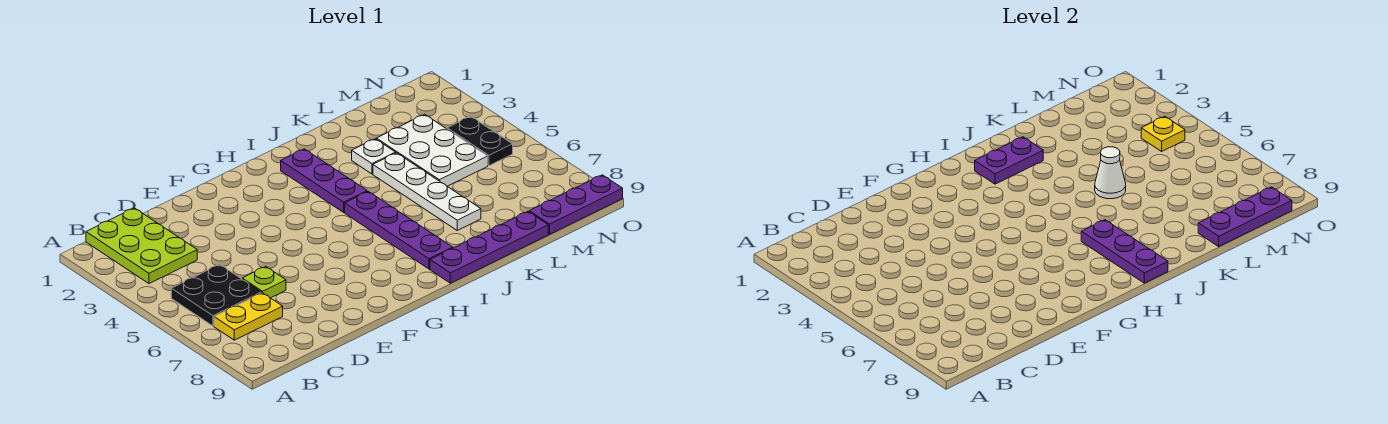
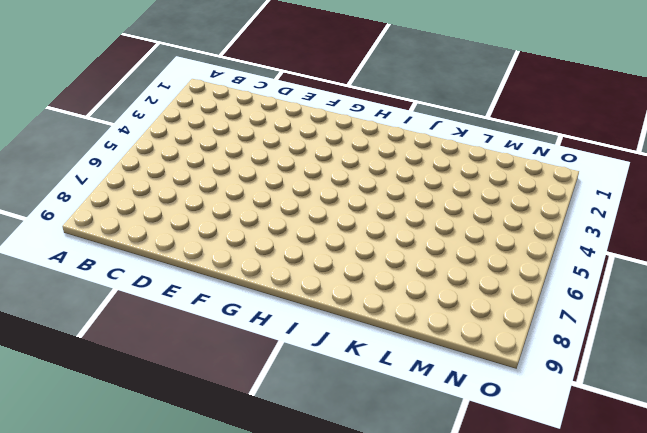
none -> lime plate B1:C3 level 1
none -> black plate B5:C6 level 1
none -> yellow plate B7:C7 level 1

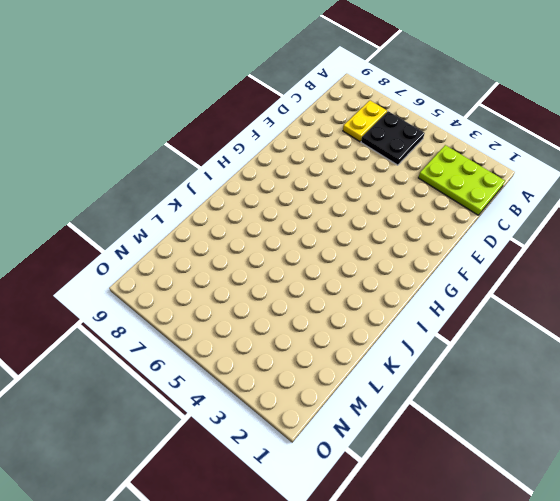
none -> lime plate D6 level 1
none -> purple plate I2:I4 level 1
none -> purple plate I5:I8 level 1

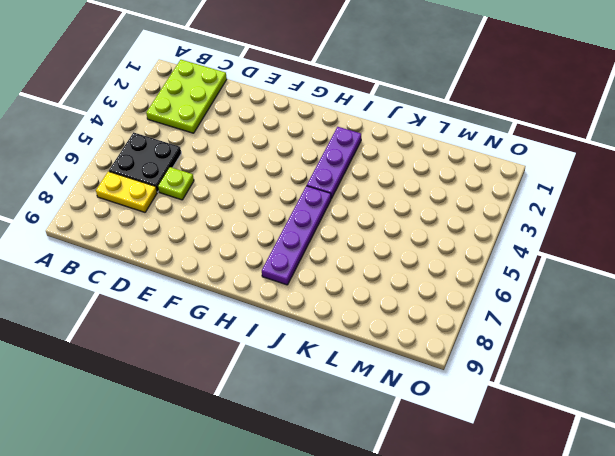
none -> purple plate I9:L9 level 1
none -> white plate K3 level 1
none -> white plate K4:K7 level 1

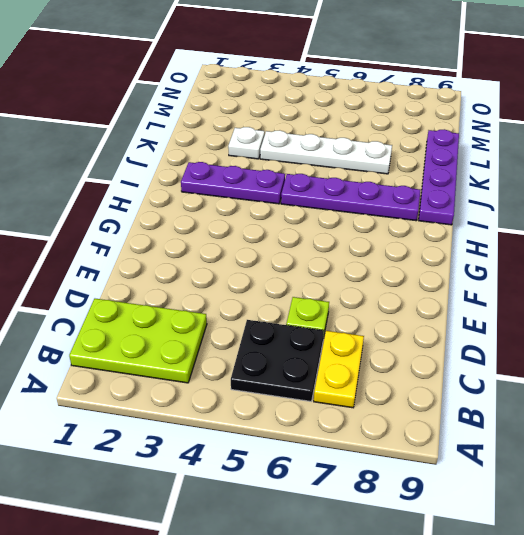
none -> white plate L3:M5 level 1
none -> purple plate M9:O9 level 1
none -> black plate N4:N5 level 1

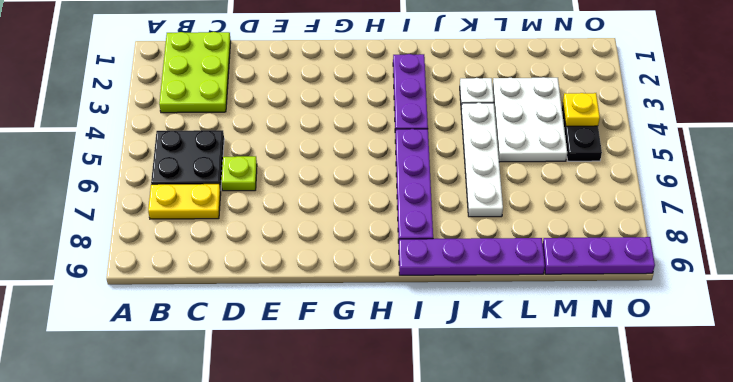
none -> purple plate I2:J2 level 2
none -> purple plate I7:I9 level 2
none -> white cone K5 level 2

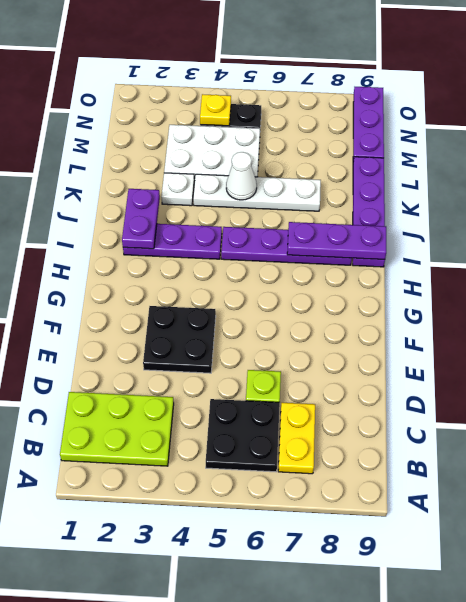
black plate E3:F4 level 1 -> none
none -> purple plate L9:N9 level 2

